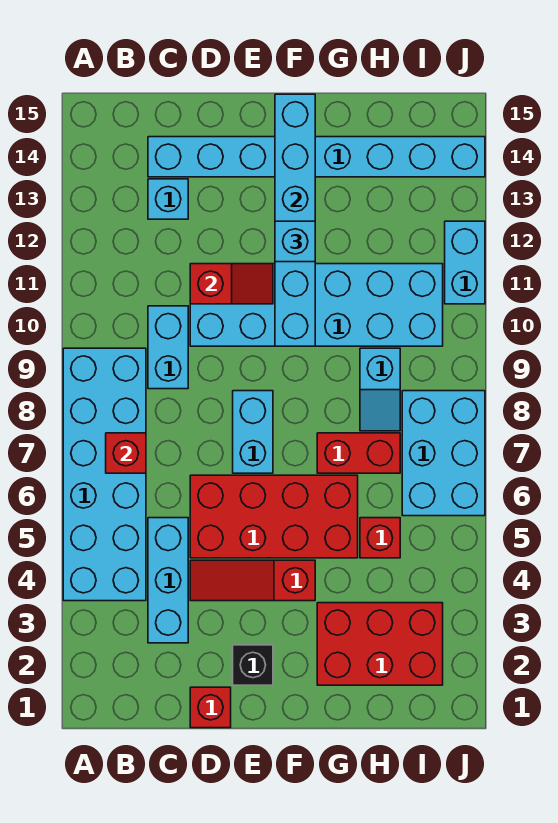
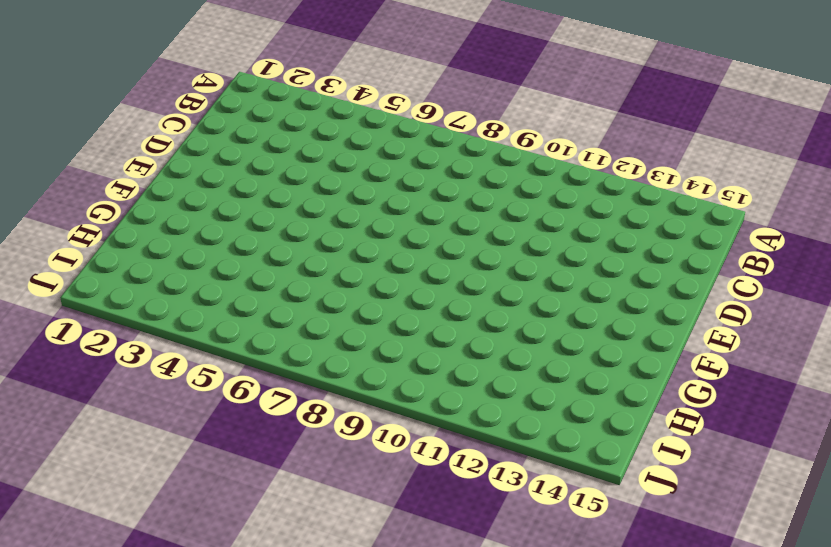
none -> cyan brick A4:B9 level 1
none -> cyan brick C3:C5 level 1
none -> cyan brick C9:C10 level 1

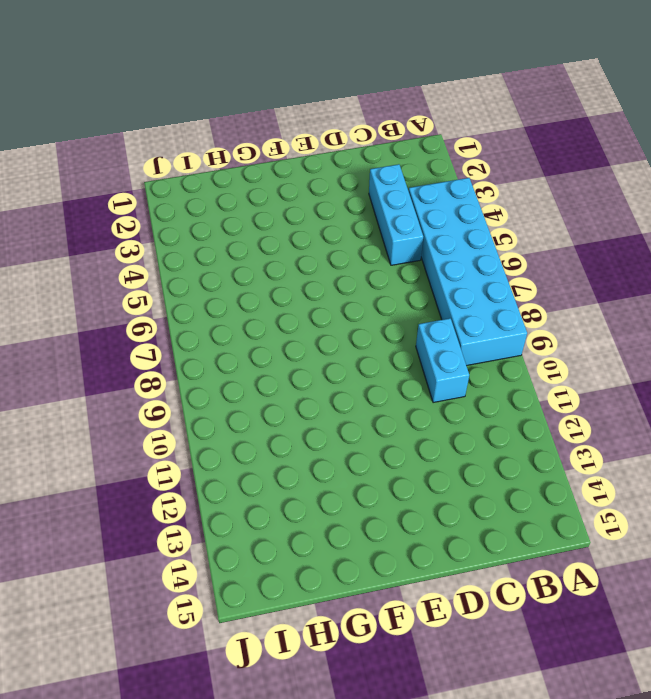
none -> cyan brick C13 level 1
none -> cyan brick C14:J14 level 1
none -> red brick D1 level 1

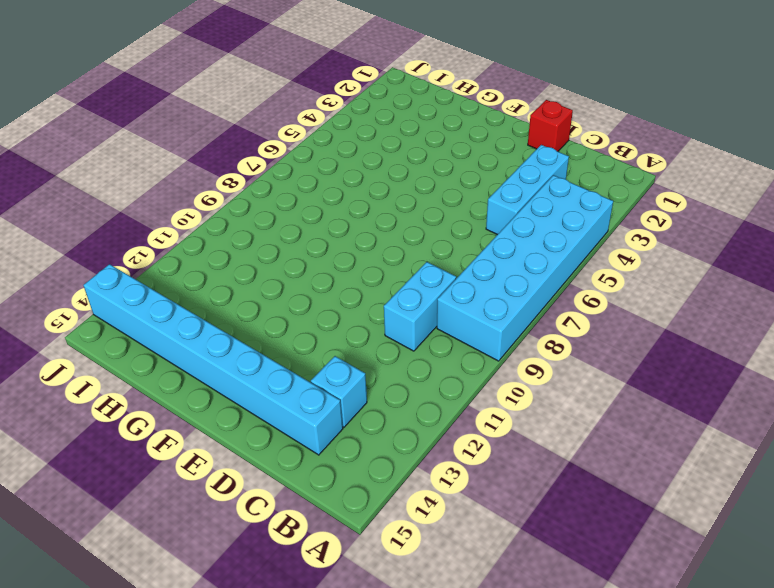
none -> red slope D4:F4 level 1 top F
none -> red brick D5:G6 level 1
none -> cyan brick D10:I11 level 1

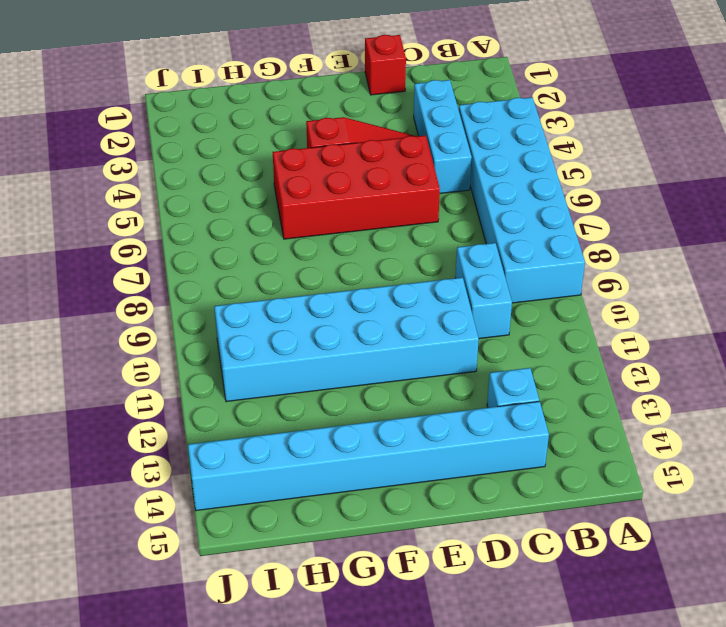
none -> black brick E2 level 1
none -> cyan brick E7:E8 level 1
none -> red brick G2:I3 level 1

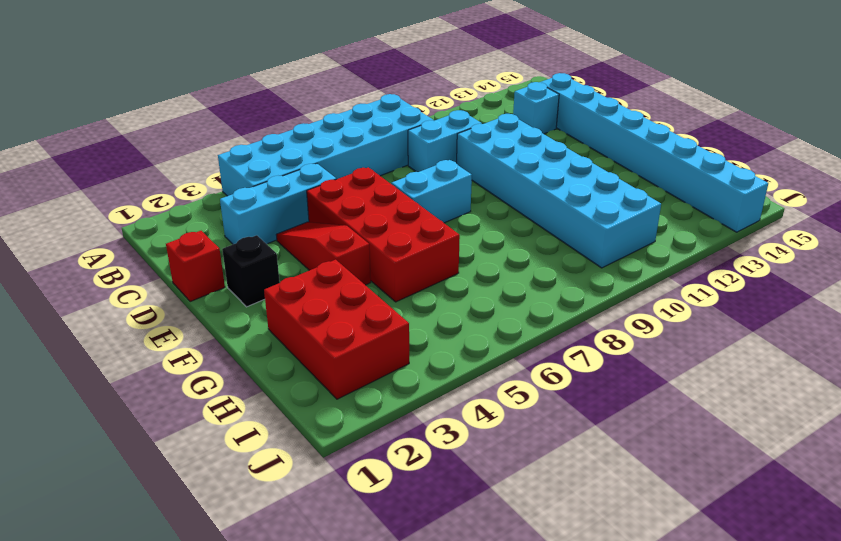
none -> red brick G7:H7 level 1
none -> red brick H5 level 1
none -> cyan slope H8:H9 level 1 top 9

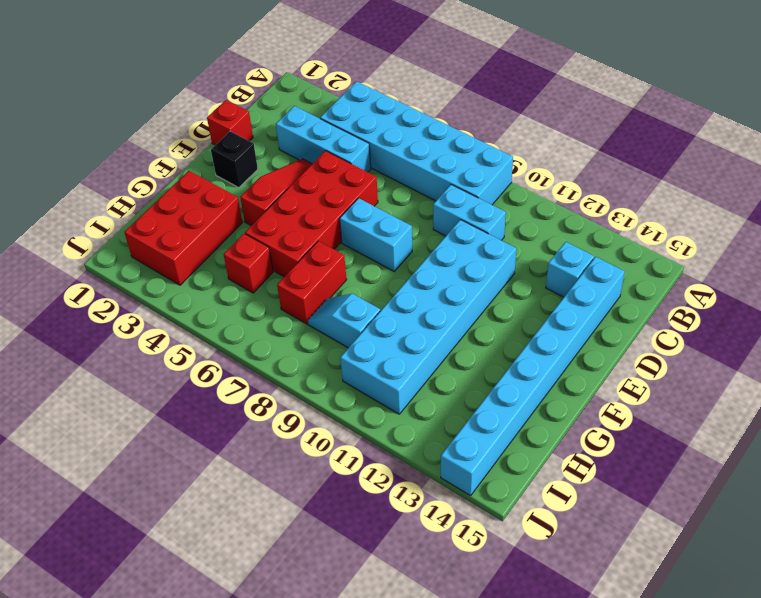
none -> cyan brick I6:J8 level 1
none -> cyan brick J11:J12 level 1
none -> red brick B7 level 2

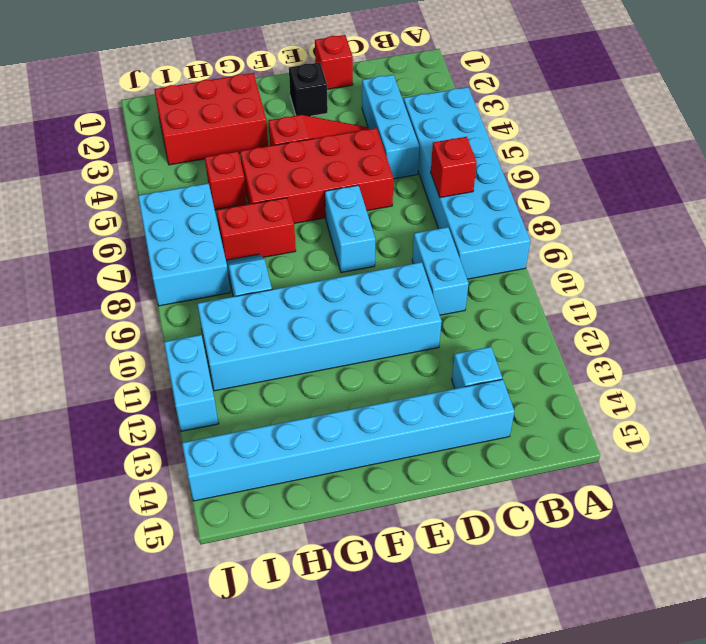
none -> red slope D11:E11 level 2 top D
none -> cyan brick F10:F15 level 2
none -> cyan brick F12 level 3

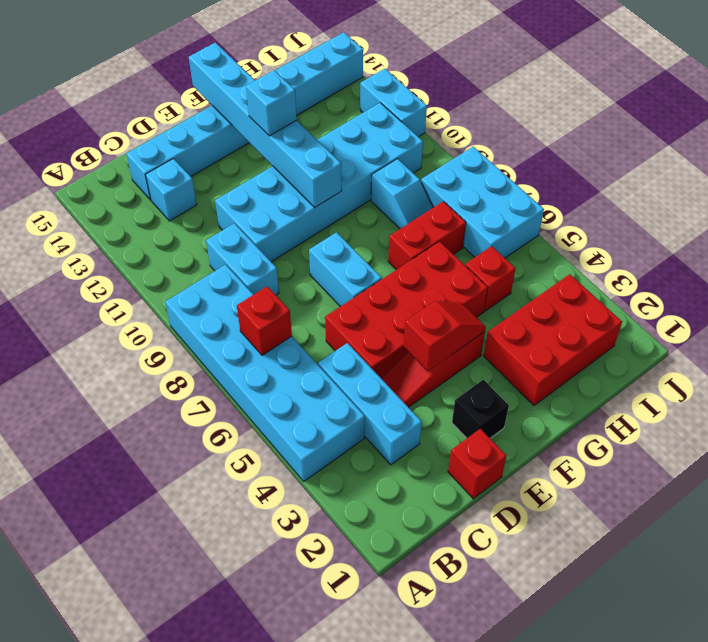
red slope E4:F4 level 2 top E -> red slope D11:E11 level 2 top D

